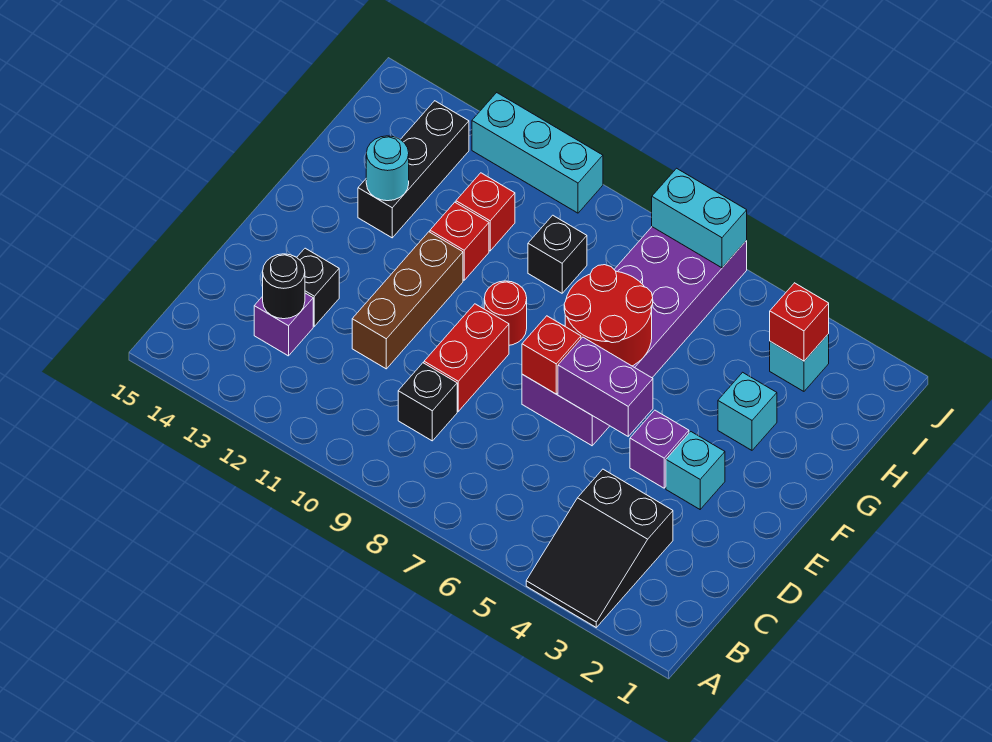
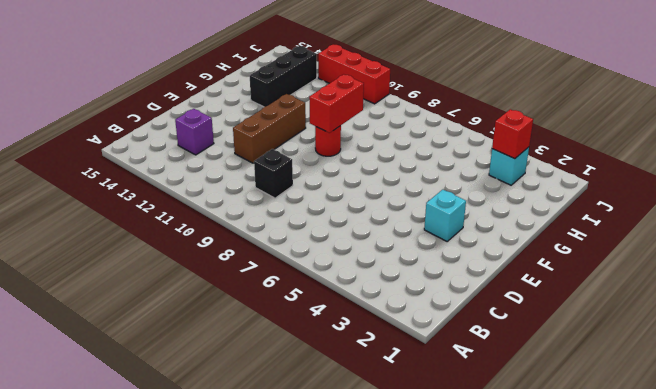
red brick F9:G9 level 2 -> red brick D9:E9 level 1
red brick J10:J12 level 1 -> cyan brick J10:J12 level 1
none -> black slope A3:C4 level 1 top C
none -> black brick D13 level 1
none -> purple brick E4 level 1

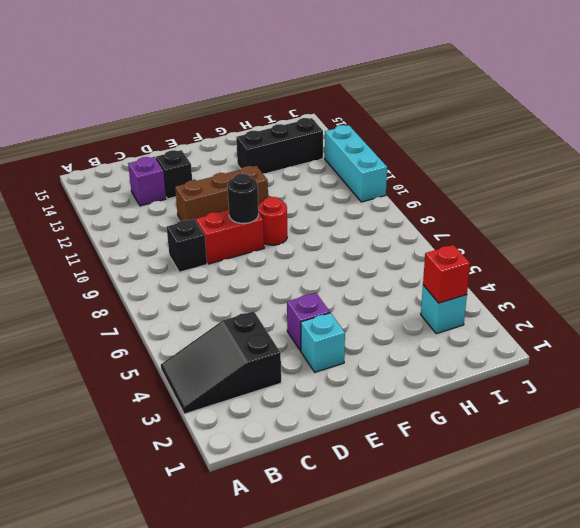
black round brick E9 level 2 -> black round brick C13 level 2
none -> purple brick E6:J7 level 1
none -> cyan brick G3 level 1
none -> red brick G11 level 1

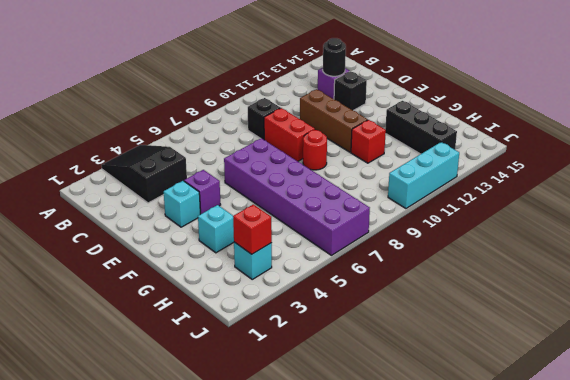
none -> black brick H9 level 1
none -> red brick H11 level 1
none -> purple brick E5:E6 level 2

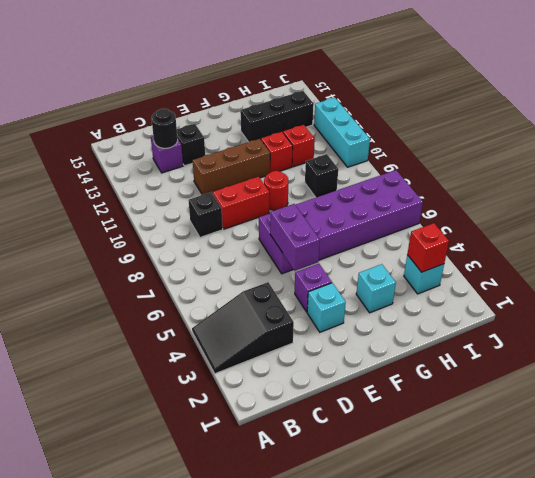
none -> red brick E7 level 2
none -> red round brick F6:G7 level 2
none -> cyan round brick G13 level 2

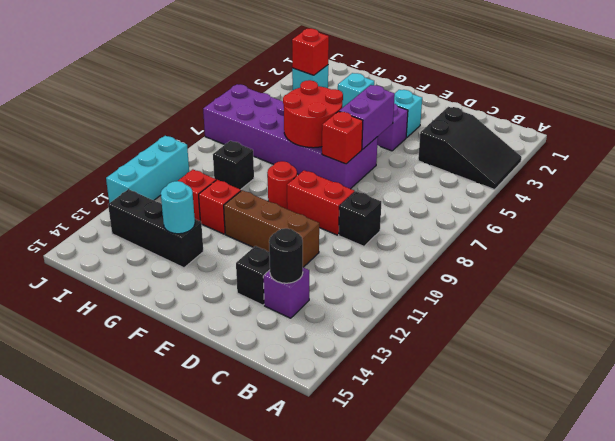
none -> cyan brick J6:J7 level 2

